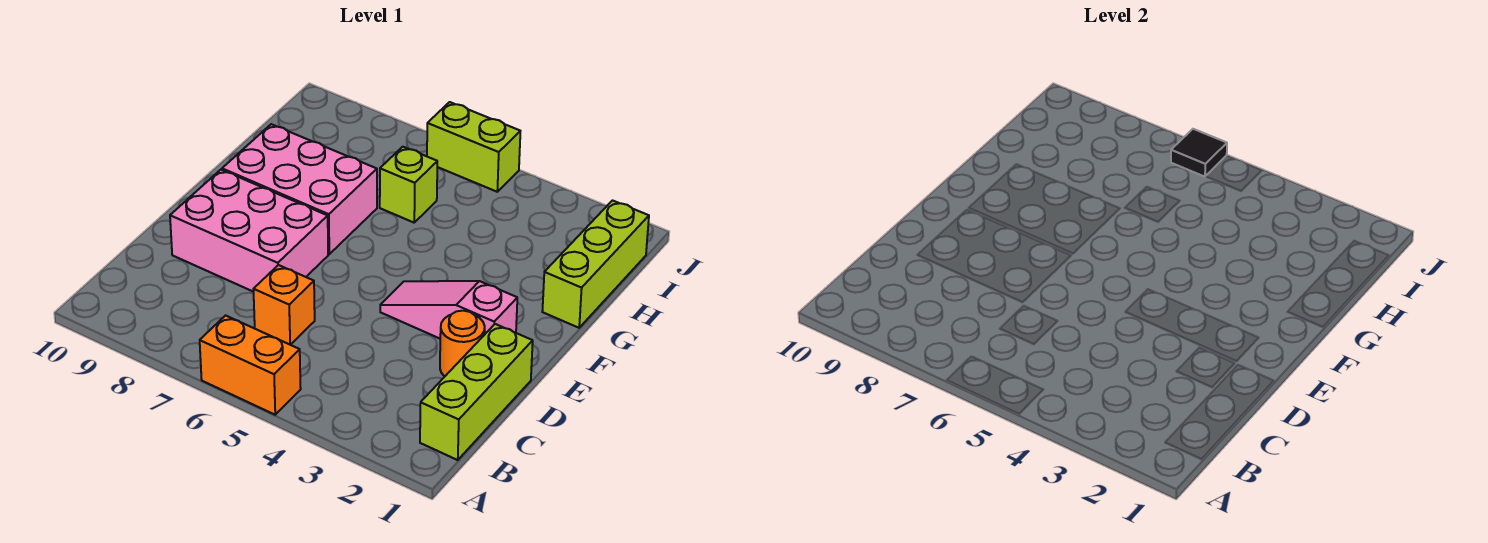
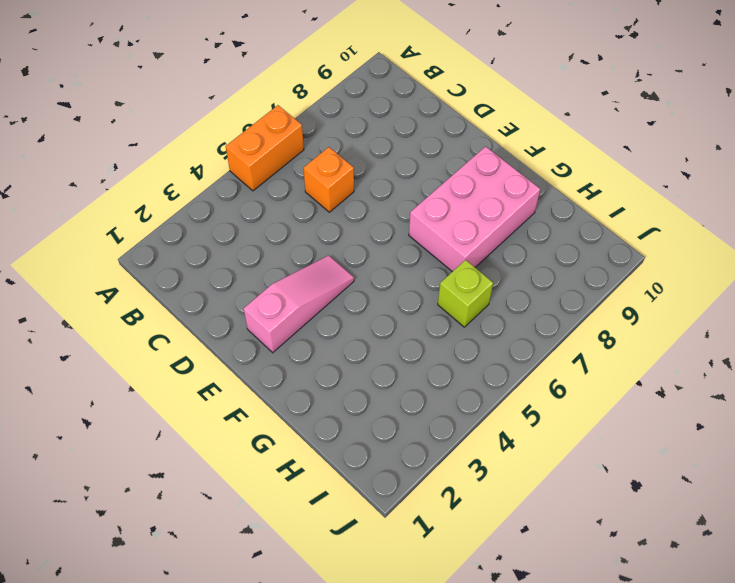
none -> lime brick B1:D1 level 1
none -> orange round brick D2 level 1

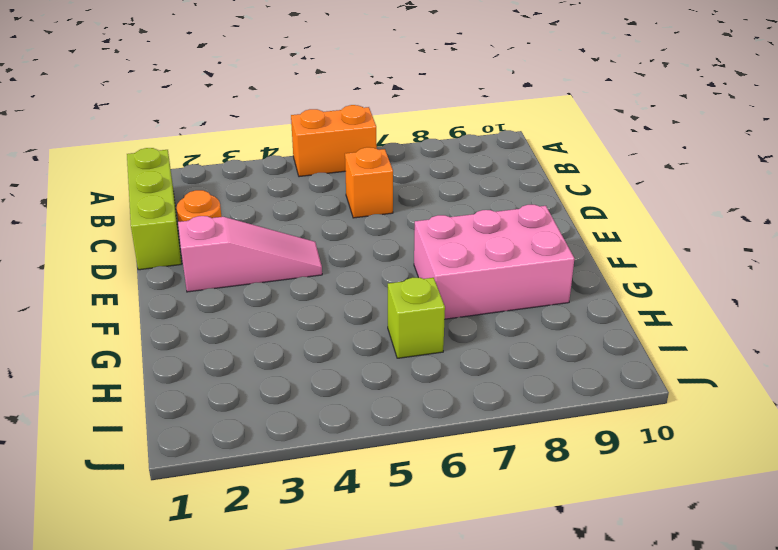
none -> pink brick D7:E9 level 1
none -> lime brick G1:I1 level 1

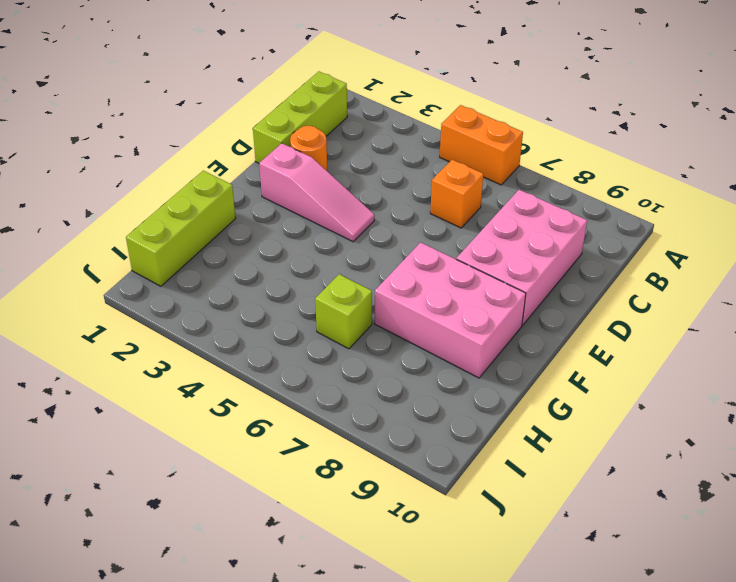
pink brick C8:E9 level 1 -> pink brick D7:E9 level 1
none -> lime brick J5:J6 level 1
none -> black tile J6 level 2

